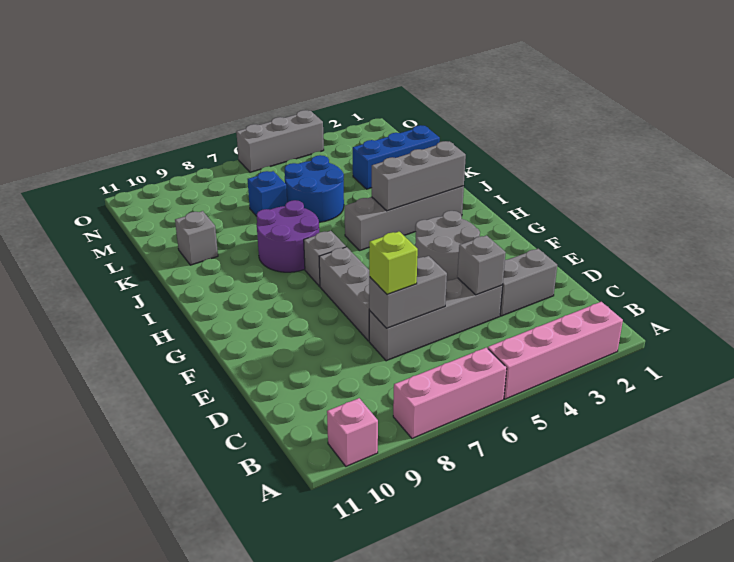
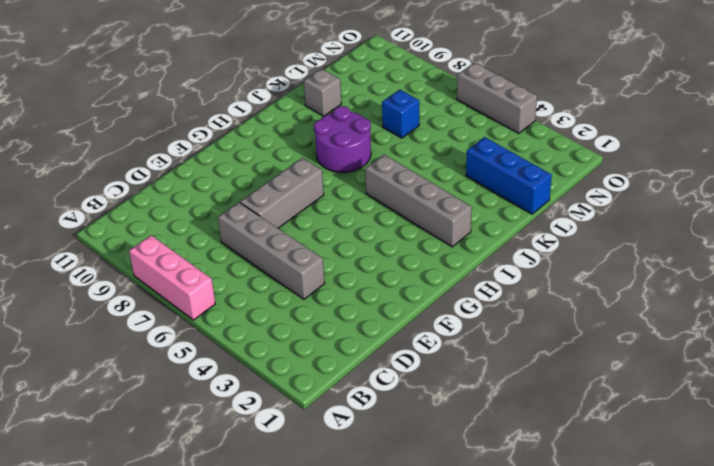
none -> pink brick A2:A5 level 1
none -> pink brick A10 level 1
none -> grey brick D2:D3 level 1

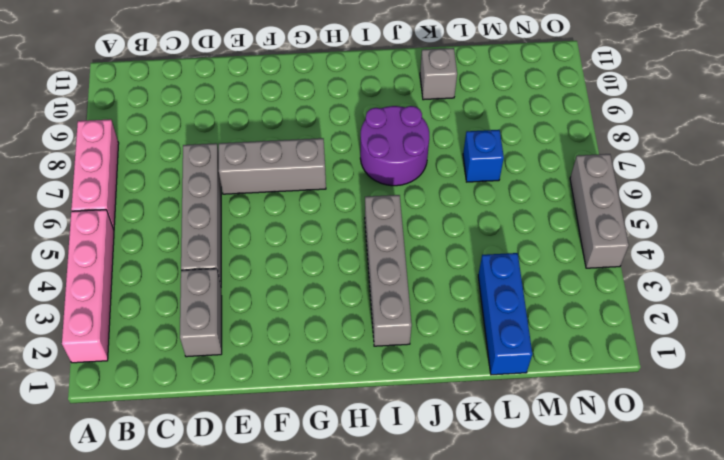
none -> pink brick A10 level 1
none -> grey round brick F3:G4 level 1
none -> grey brick H7 level 1

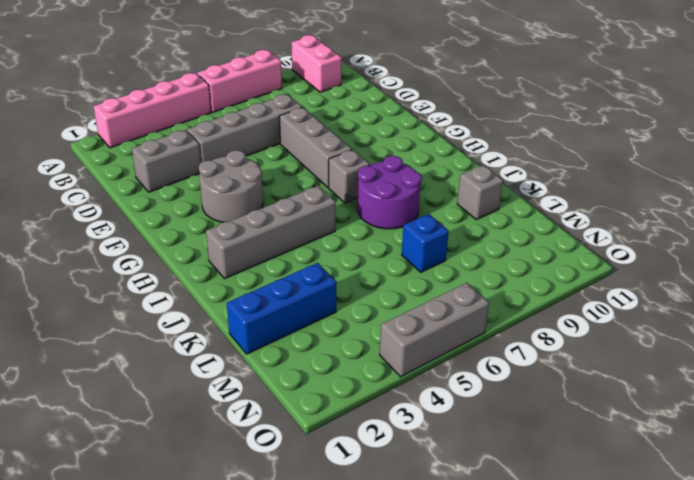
pink brick A10:B10 level 1 -> pink brick A10 level 1
none -> blue round brick K5:L6 level 1
none -> grey brick D4 level 2
none -> grey brick D6:D7 level 2

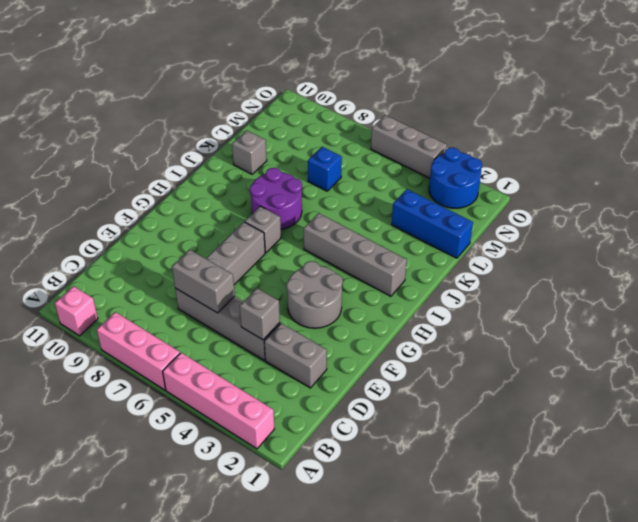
blue round brick N2:O3 level 1 -> blue round brick K5:L6 level 1
none -> grey brick I2:I4 level 2
none -> lime brick D7 level 3

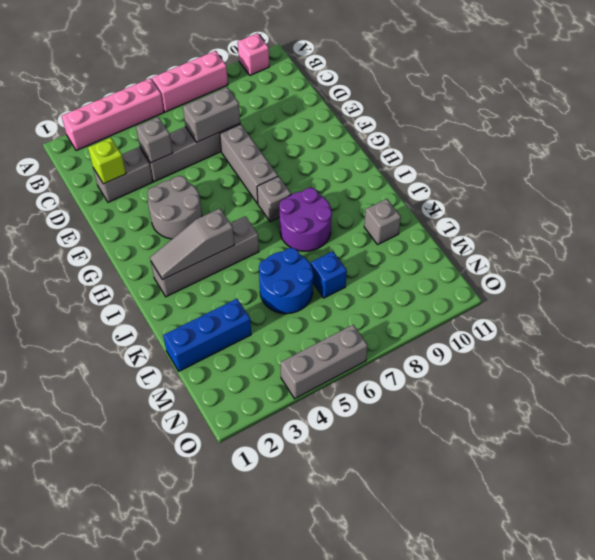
lime brick D2 level 2 -> lime brick D7 level 3
grey slope I2:I4 level 2 top 4 -> grey brick I2:I4 level 2

